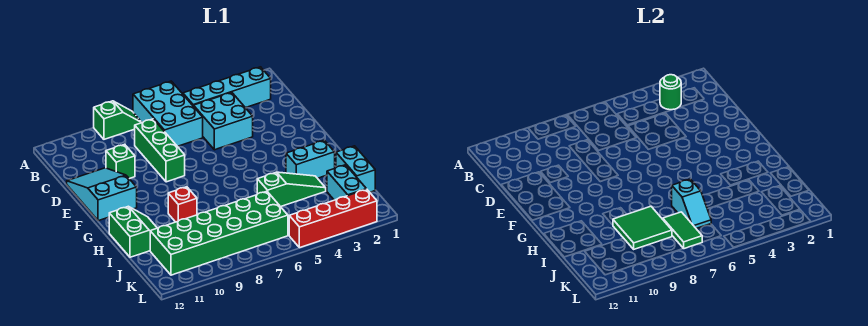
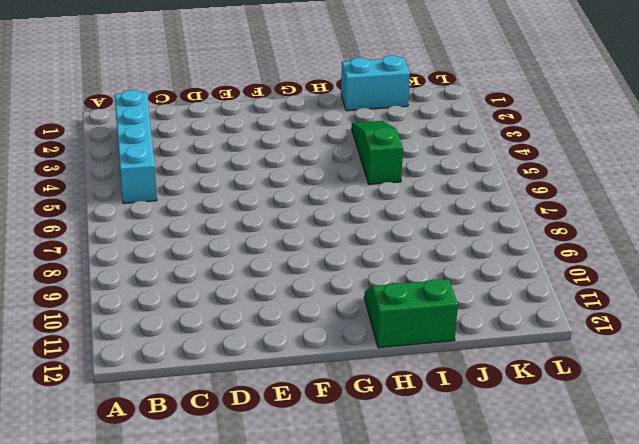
none -> cyan brick A6:C7 level 1
none -> green slope A8:A9 level 1 top 9
none -> cyan brick C4:D5 level 1

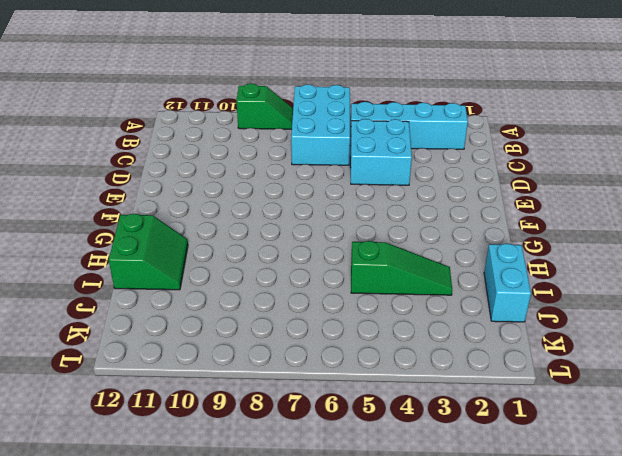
none -> green brick C8:E8 level 1
none -> green brick D10 level 1
none -> cyan slope D11:F12 level 1 top F

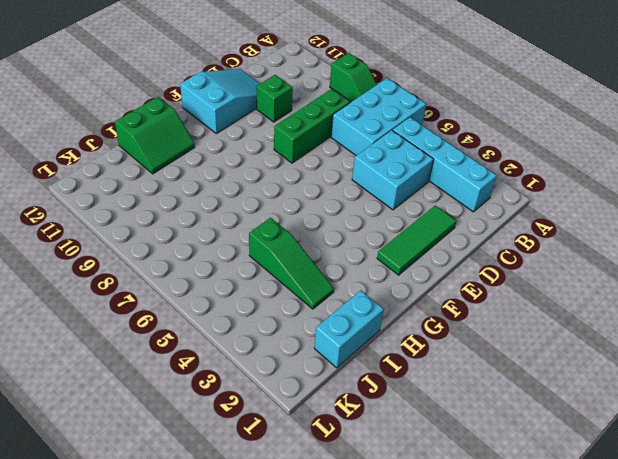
green tile D2:F2 level 1 -> none
none -> cyan brick H2:H3 level 1
none -> red brick H9 level 1
none -> cyan brick J2:K2 level 1

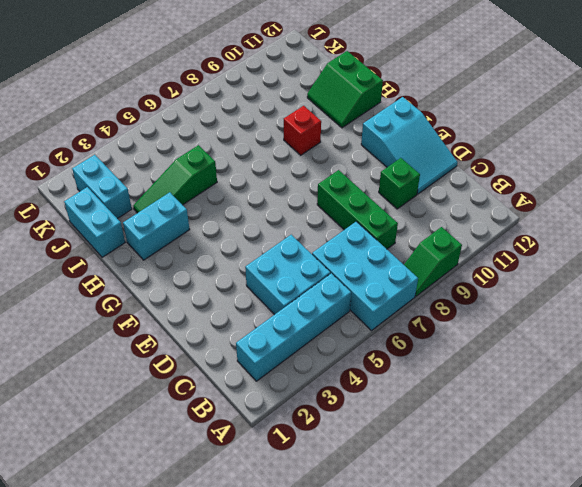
none -> green brick J6:K11 level 1
none -> red brick L2:L5 level 1
none -> green round brick B3 level 2

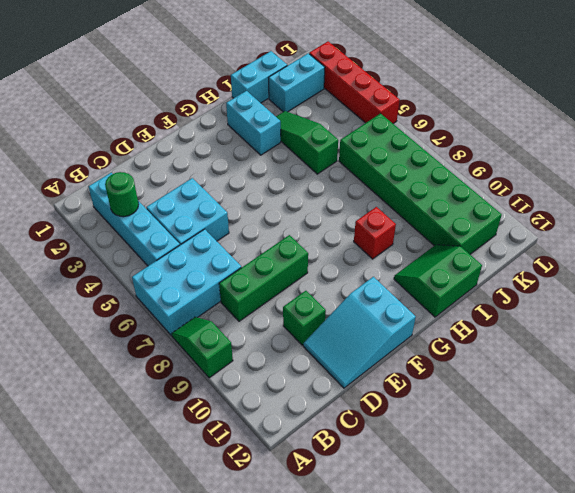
none -> cyan slope I6:J6 level 2 top I
none -> green tile I8:J9 level 2
none -> green tile J7:K7 level 2

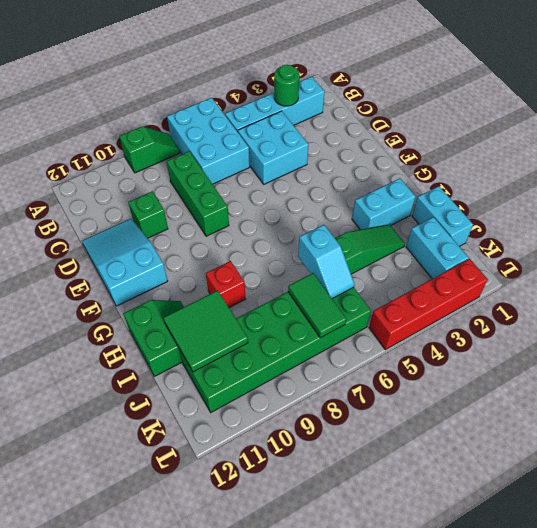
green tile I10:J11 level 2 -> green tile I8:J9 level 2

